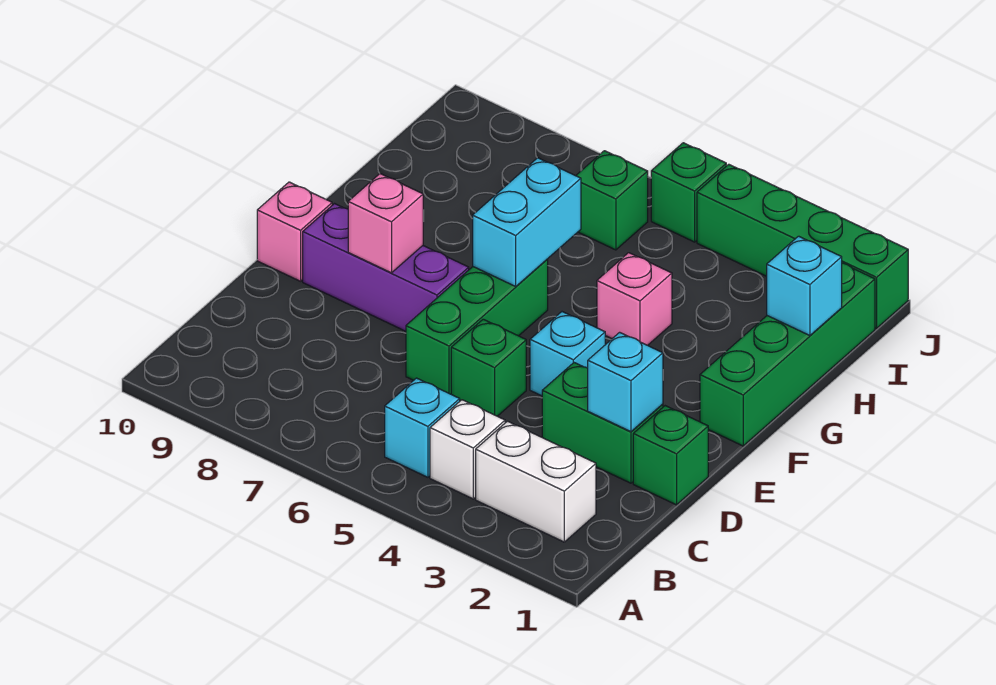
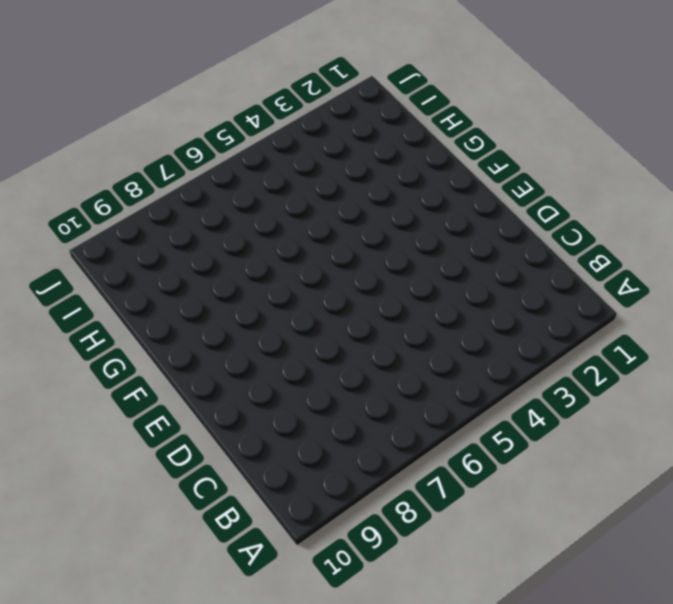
none -> white brick B2:B3 level 1
none -> white brick B4 level 1
none -> cyan brick B5 level 1

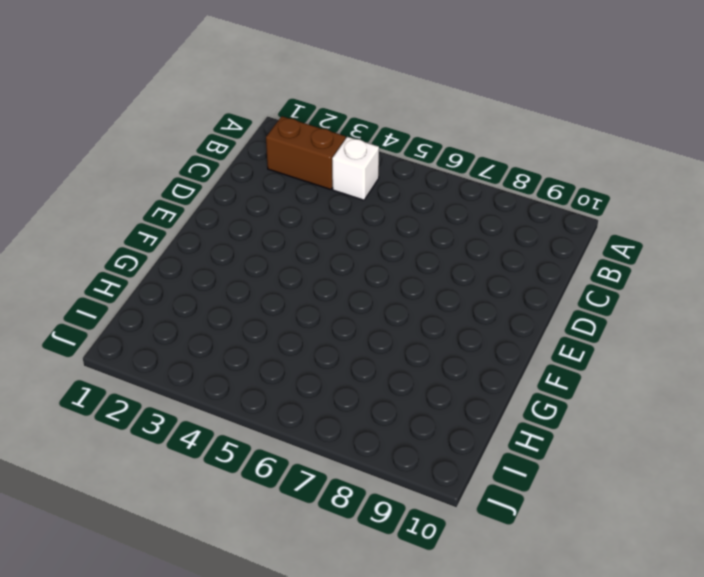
brown brick B2:B3 level 1 -> white brick B2:B3 level 1
none -> cyan brick B5 level 1
none -> green brick D1 level 1
none -> green brick D2:D3 level 1

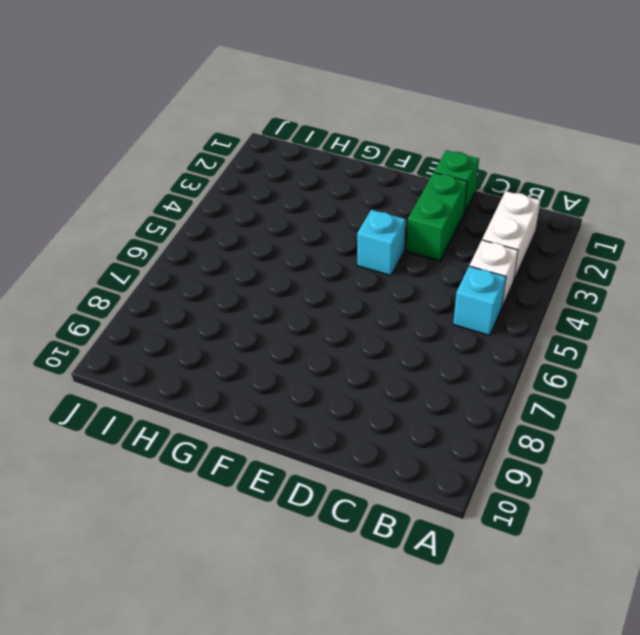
none -> green brick D5 level 1
none -> green brick D6:F6 level 1
none -> purple brick E7:E9 level 1

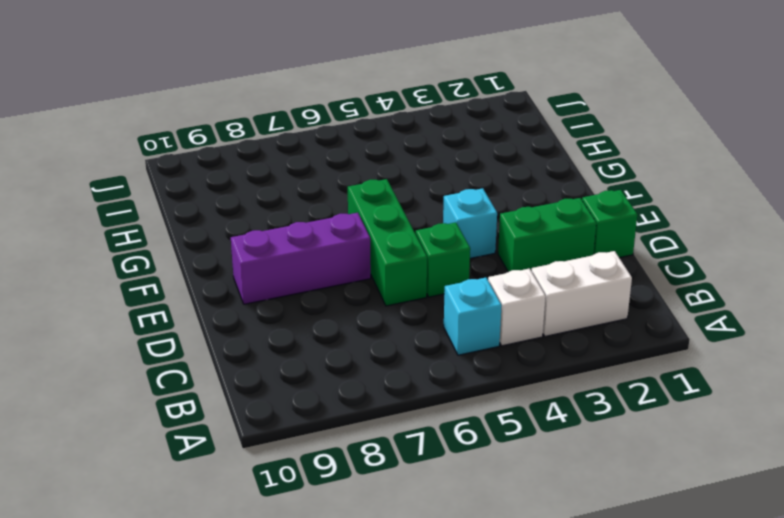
none -> pink brick E10 level 1
none -> green brick F1:I1 level 1
none -> pink brick G4 level 1

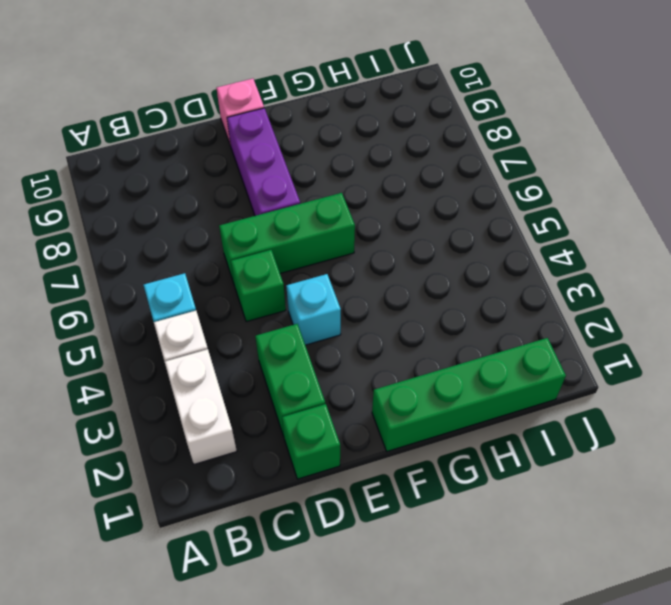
none -> pink brick G4 level 1
none -> green brick I6 level 1
none -> green brick J1:J4 level 1

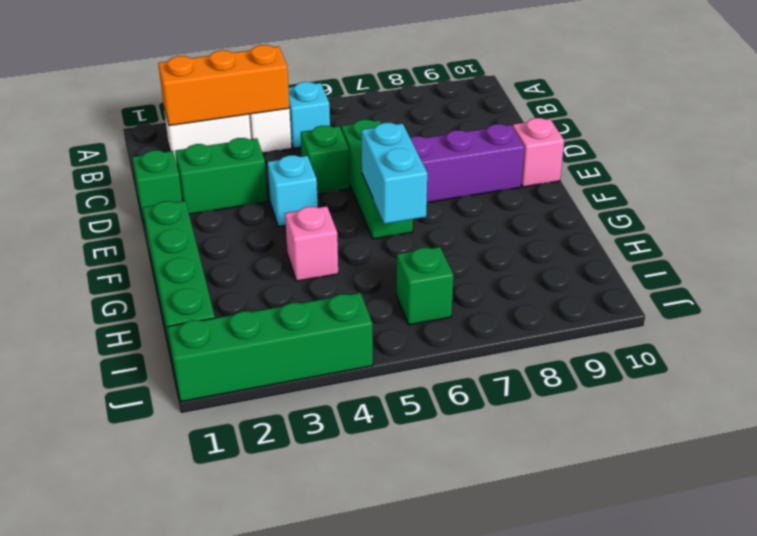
orange brick B2:B4 level 2 -> none
none -> green brick J5 level 1
none -> cyan brick D2 level 2
none -> pink brick E8 level 2

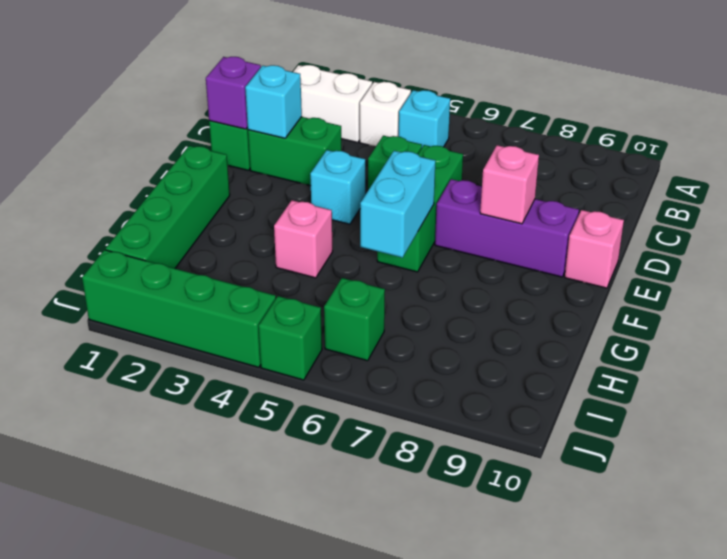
purple brick D1 level 2 -> none
none -> cyan brick H1 level 2

